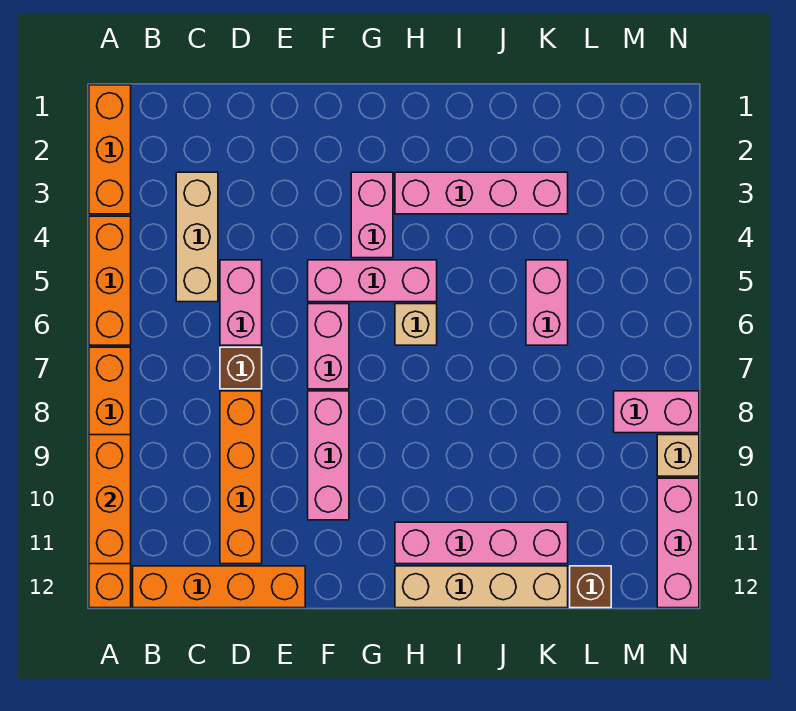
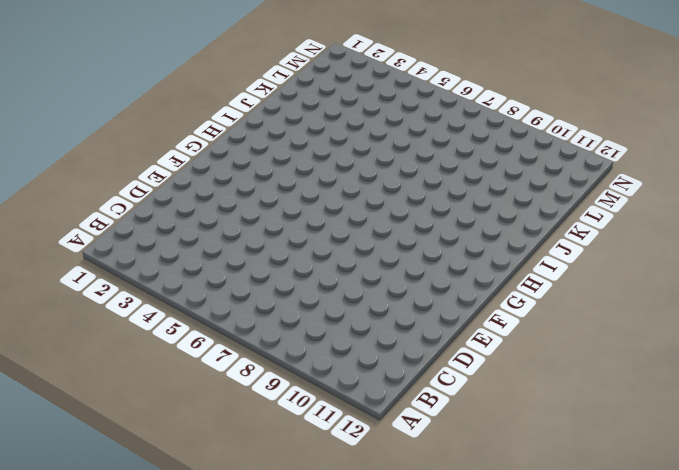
none -> orange brick A1:A3 level 1
none -> orange brick A4:A6 level 1
none -> orange brick A7:A12 level 1

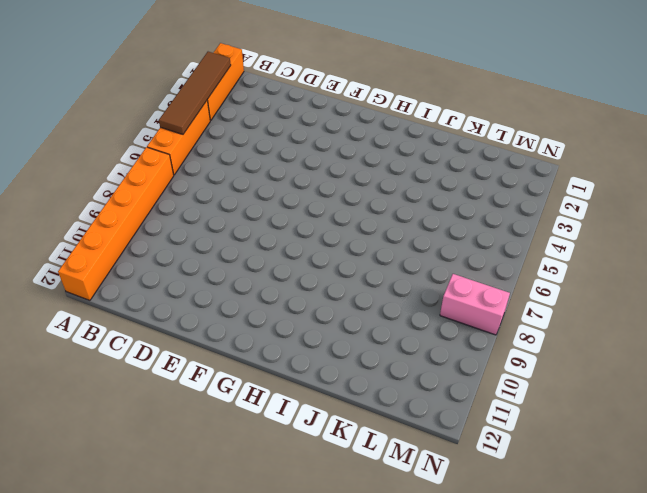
brown tile A2:A5 level 2 -> none
none -> orange brick B12:E12 level 1
none -> tan brick C3:C5 level 1
none -> pink brick D5:D6 level 1

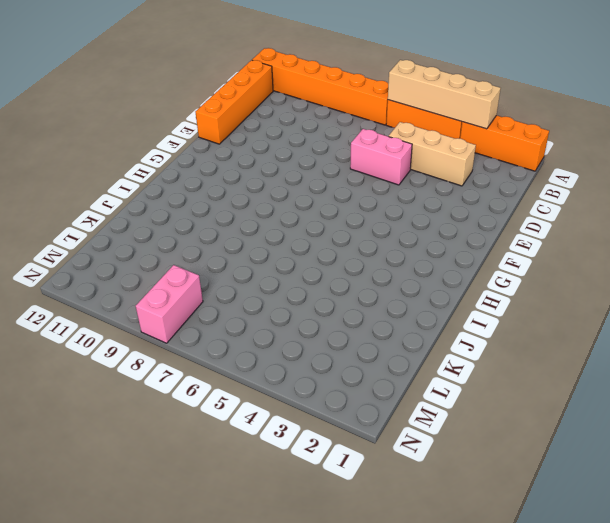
tan brick A3:A6 level 2 -> tan brick H12:K12 level 1
none -> brown brick D7 level 1
none -> orange brick D8:D11 level 1
none -> pink brick F5:H5 level 1

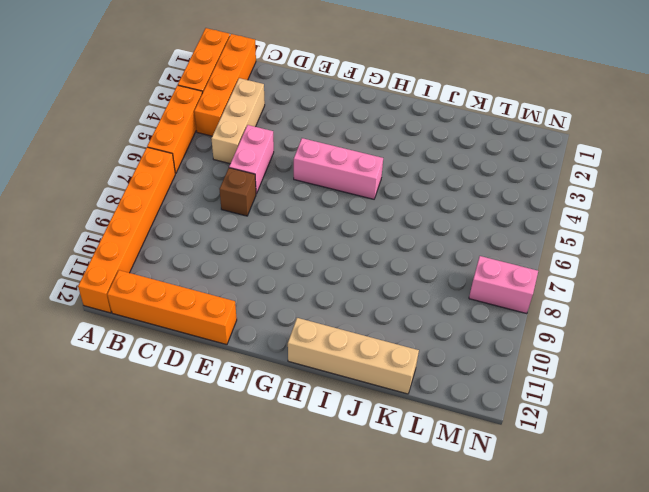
orange brick B1:B4 level 1 -> orange brick D8:D11 level 1
none -> pink brick F6:F7 level 1
none -> pink brick F8:F10 level 1
none -> pink brick G3:G4 level 1

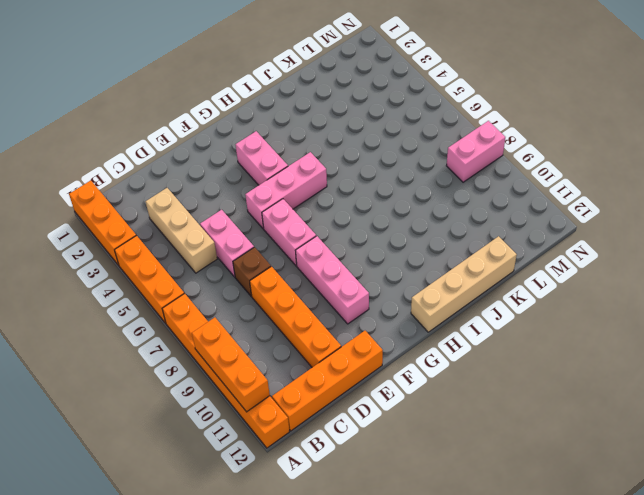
none -> pink brick H3:K3 level 1
none -> tan brick H6 level 1
none -> pink brick H11:K11 level 1

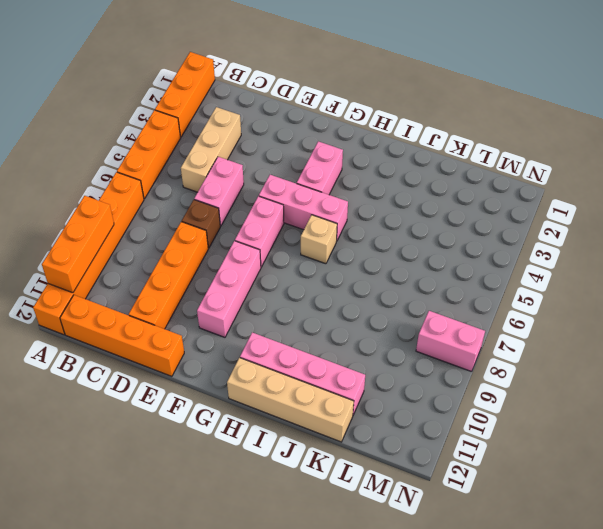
none -> pink brick H3:K3 level 1
none -> pink brick K5:K6 level 1
none -> brown brick L12 level 1

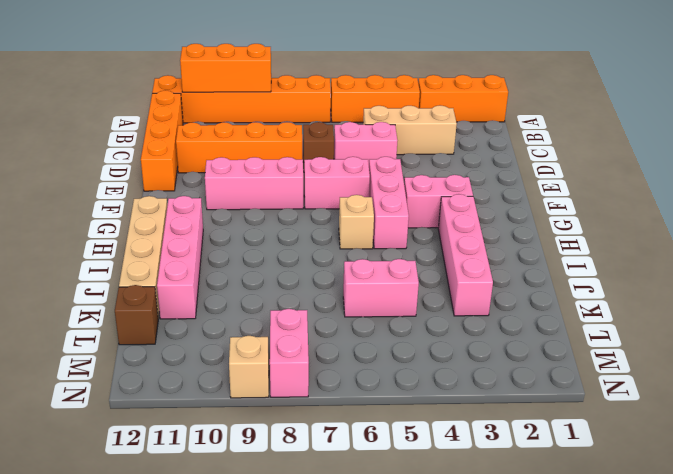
none -> pink brick N10:N12 level 1

